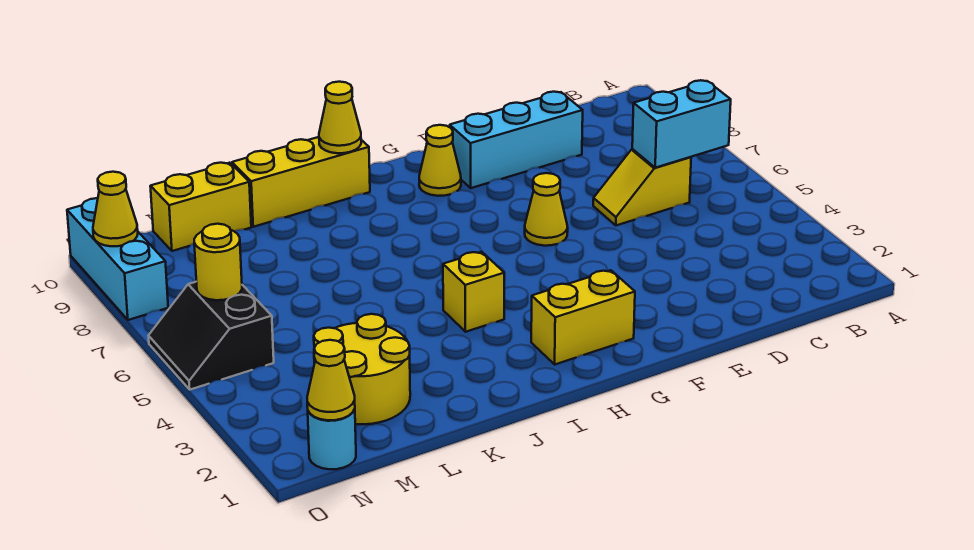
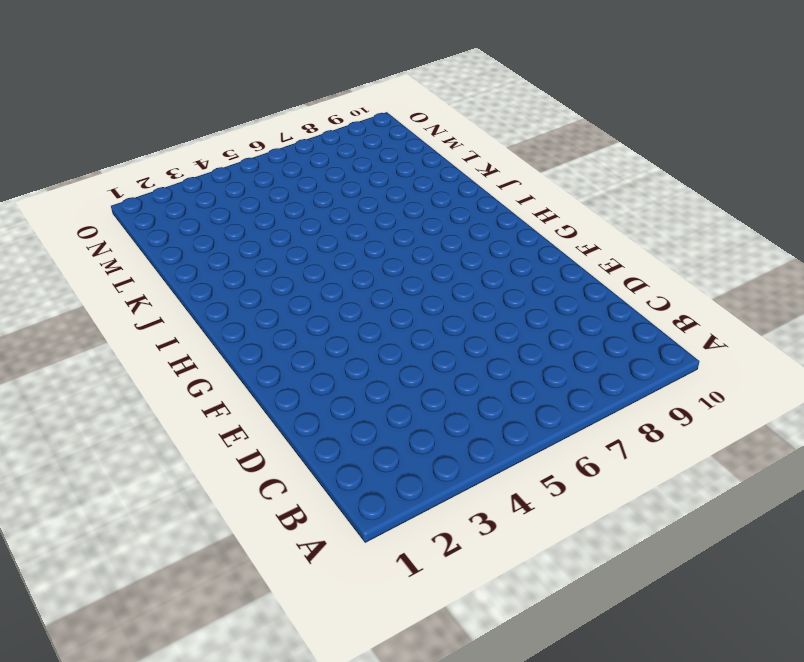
none -> yellow slope C6:D6 level 1 top C
none -> cyan brick D9:F9 level 1
none -> yellow cone F6 level 1

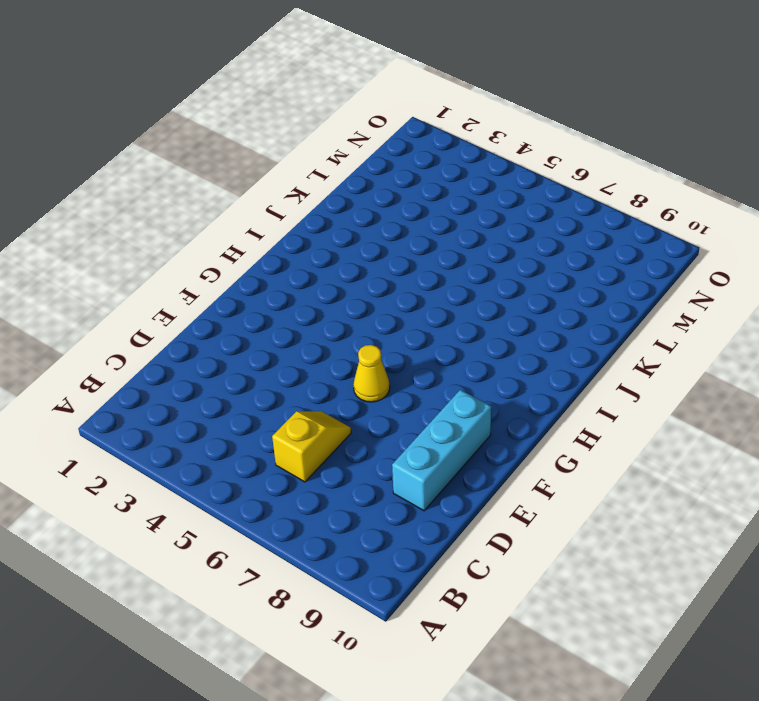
none -> yellow brick G2:H2 level 1
none -> yellow cone G9 level 1
none -> yellow brick I4 level 1

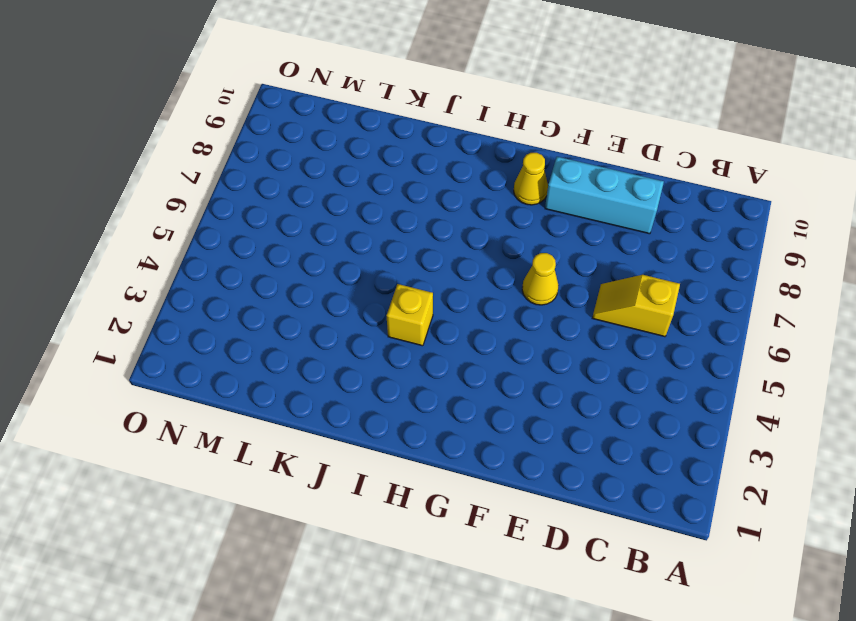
none -> yellow brick G2:H2 level 1
none -> yellow brick I10:K10 level 1
none -> yellow round brick L2:M3 level 1

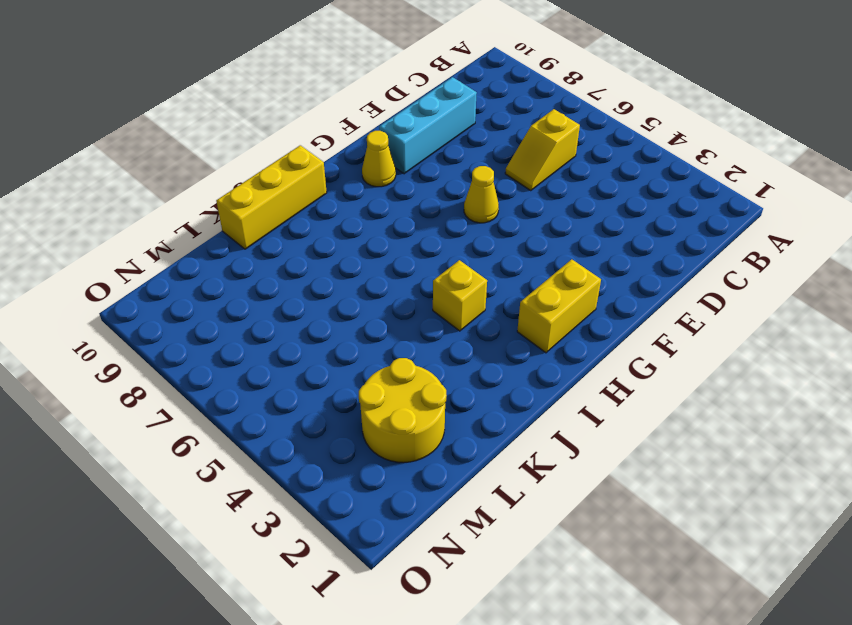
none -> yellow brick L10:M10 level 1
none -> cyan round brick N1 level 1
none -> black slope N5:O6 level 1 top N

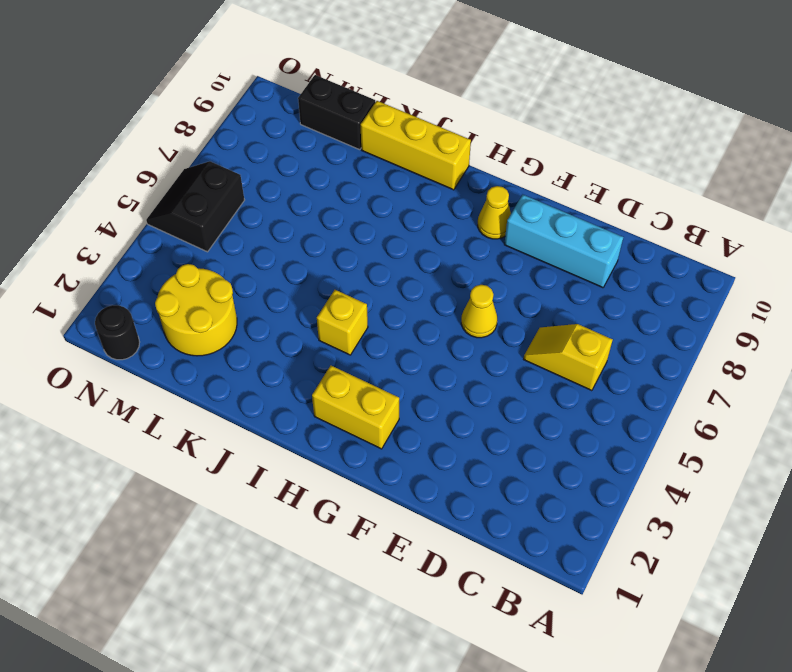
black brick L10:M10 level 1 -> yellow brick L10:M10 level 1
black round brick N1 level 1 -> cyan round brick N1 level 1
none -> cyan brick O8:O10 level 1
none -> cyan brick B6:C6 level 2
none -> yellow cone I10 level 2

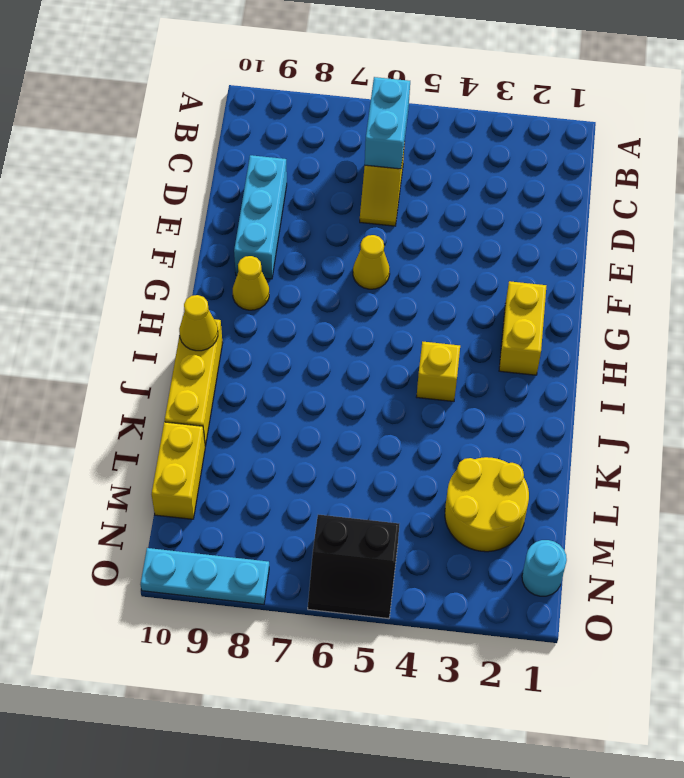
cyan plate O8:O10 level 1 -> cyan brick O8:O10 level 1
none -> yellow cone N1 level 2
none -> yellow round brick N6 level 2
none -> yellow cone O9 level 2

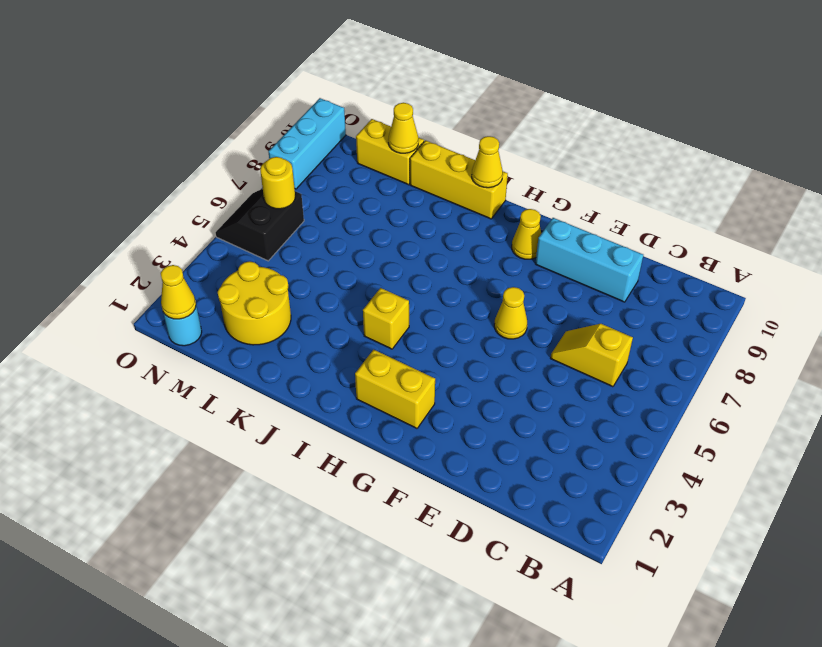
yellow cone L10 level 2 -> yellow cone O9 level 2
none -> cyan brick B6:C6 level 2

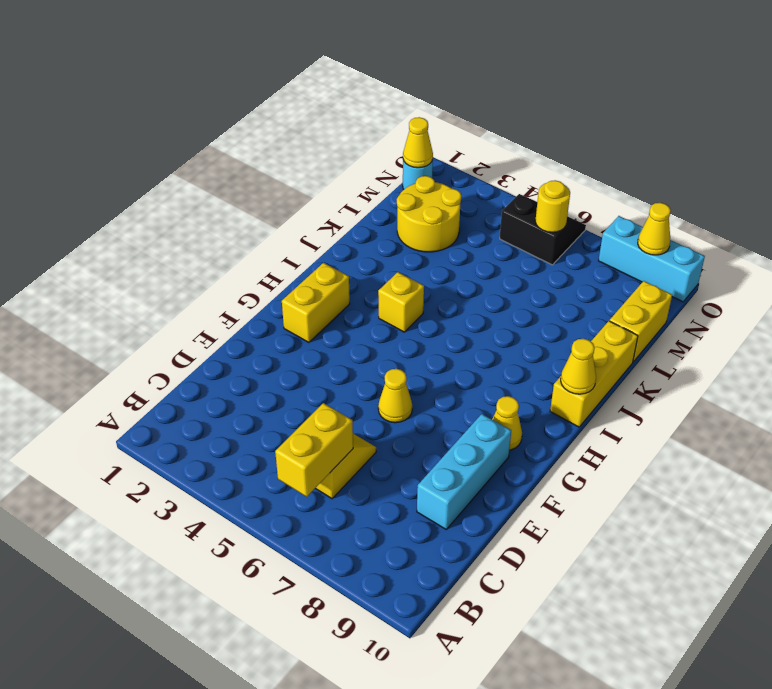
yellow brick B6:C6 level 2 -> cyan brick B6:C6 level 2

